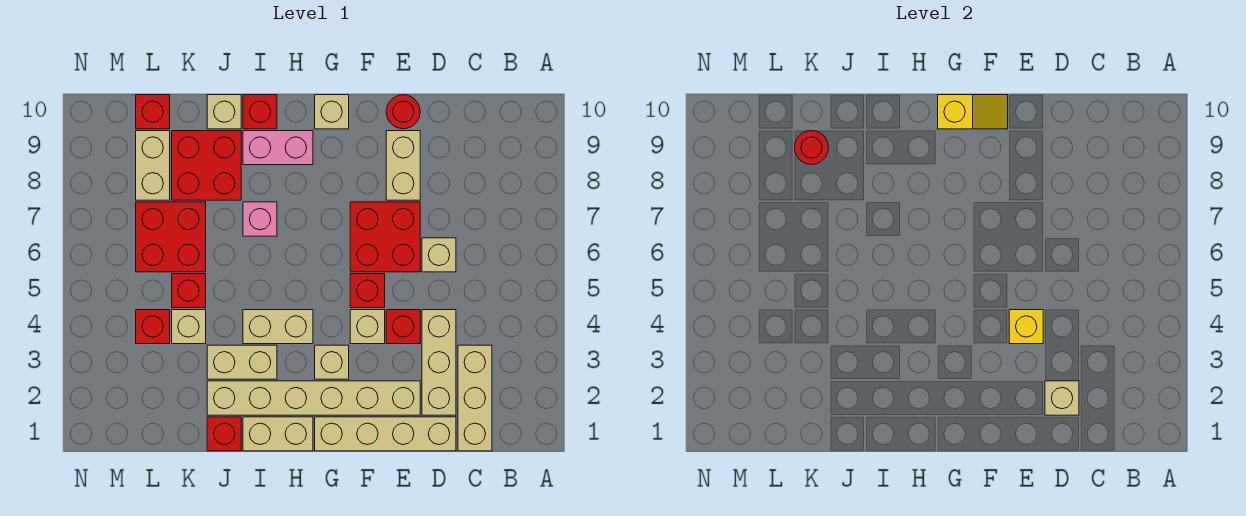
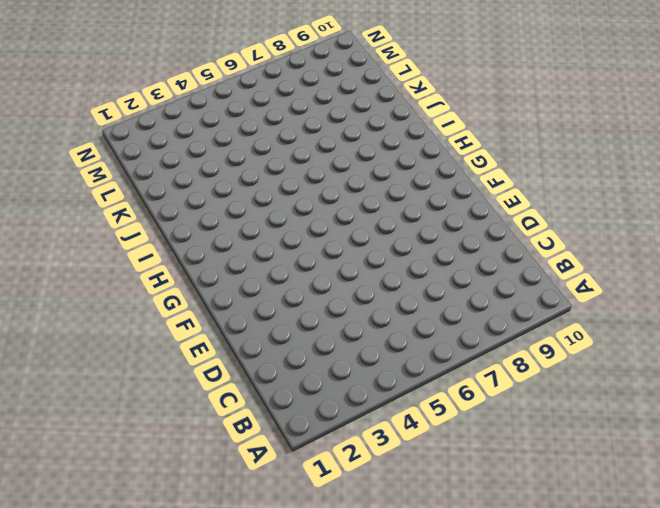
none -> tan brick C1:C3 level 1
none -> tan brick D1:G1 level 1
none -> tan brick D2:D4 level 1
none -> tan brick D6 level 1

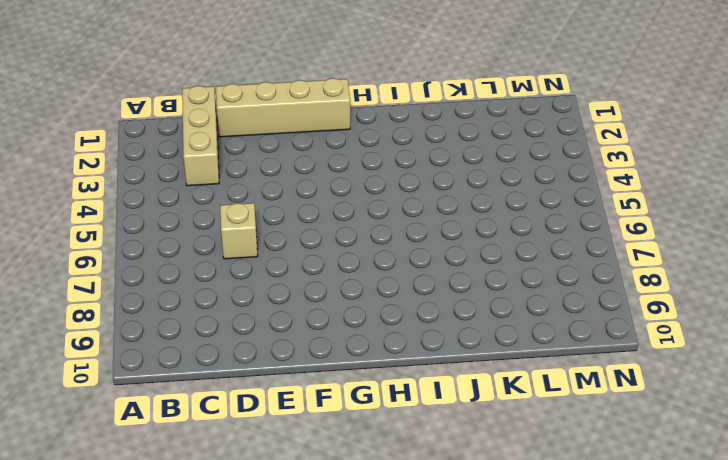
none -> tan brick D2:D4 level 1
none -> tan brick E2:J2 level 1
none -> red brick E4 level 1
none -> red brick E6:F7 level 1

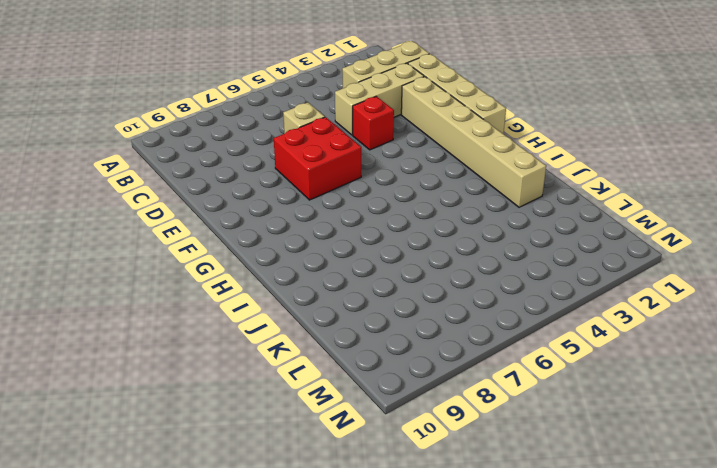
none -> tan brick E8:E9 level 1
none -> red round brick E10 level 1
none -> tan brick F4 level 1
none -> red brick F5 level 1

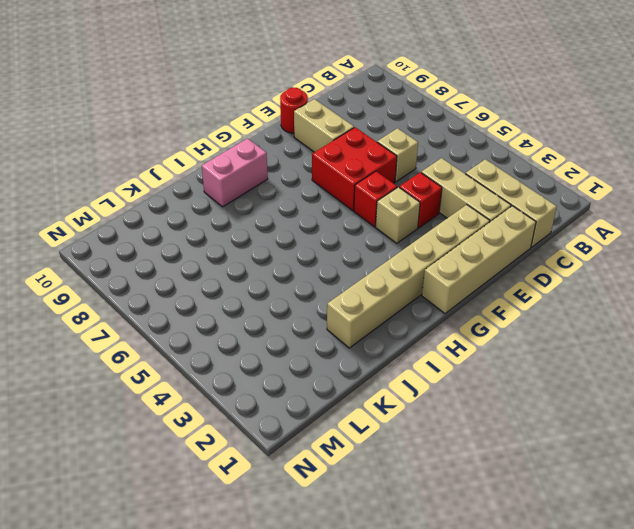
none -> tan brick G3 level 1
none -> tan brick G10 level 1
none -> tan brick H1:I1 level 1
none -> tan brick H4:I4 level 1

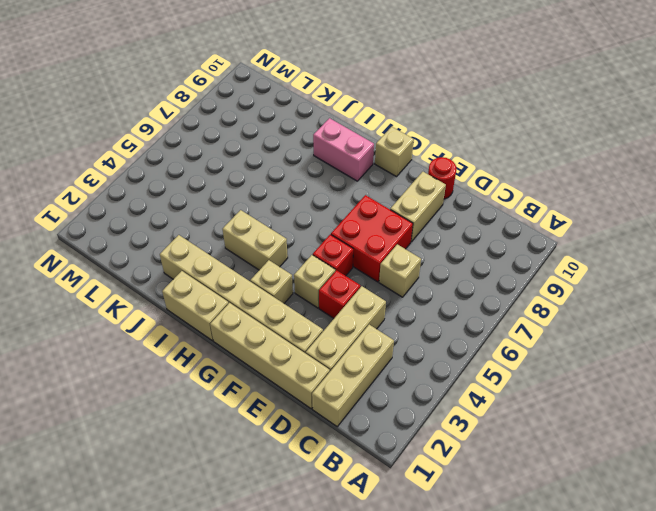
none -> tan brick I3:J3 level 1
none -> pink brick I7 level 1
none -> red brick I10 level 1
none -> red brick J1 level 1

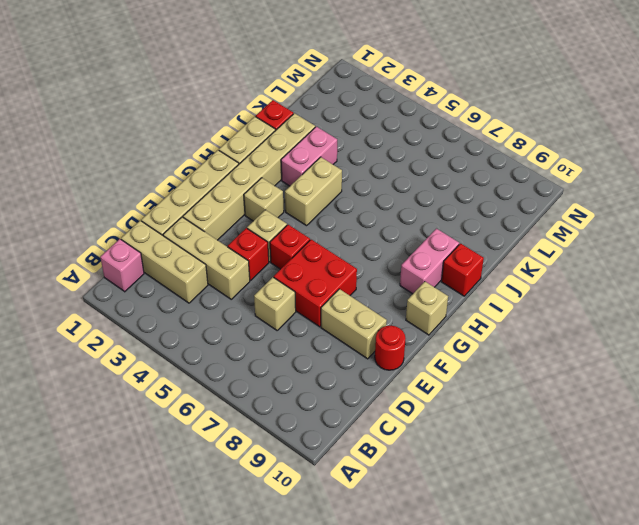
pink brick B1 level 1 -> pink brick I7 level 1
pink brick I3:J3 level 1 -> tan brick I3:J3 level 1
none -> red brick J8:K9 level 1
none -> tan brick J10 level 1
none -> tan brick K4 level 1
none -> red brick K5 level 1

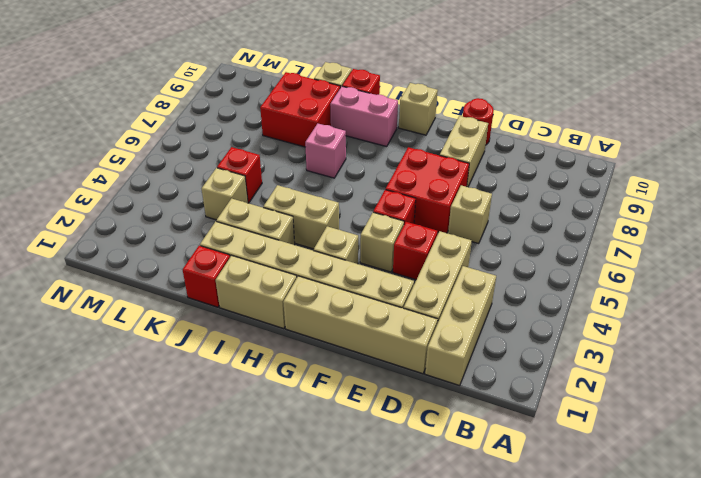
none -> red brick K6:L7 level 1
none -> red brick L4 level 1
none -> tan brick L8:L9 level 1
none -> red brick L10 level 1

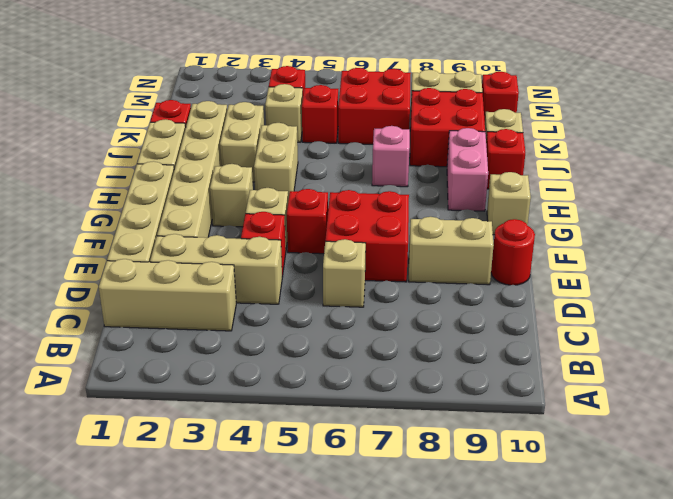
none -> tan brick D2 level 2
none -> yellow brick E4 level 2
none -> yellow slope F10:G10 level 2 top G
none -> red round brick K9 level 2

